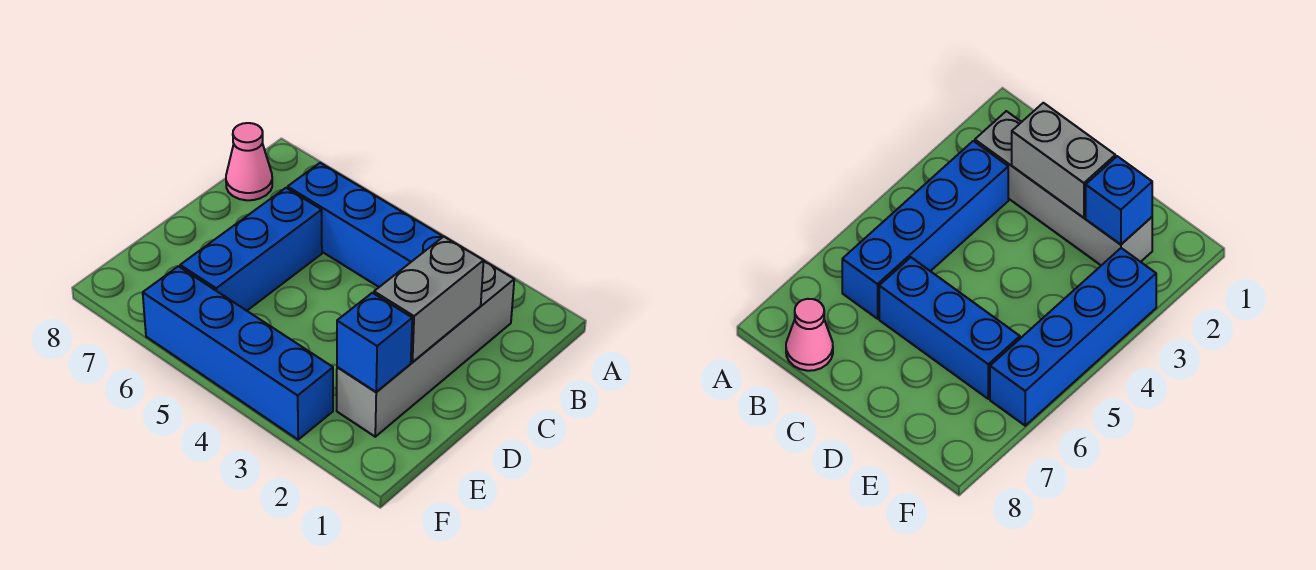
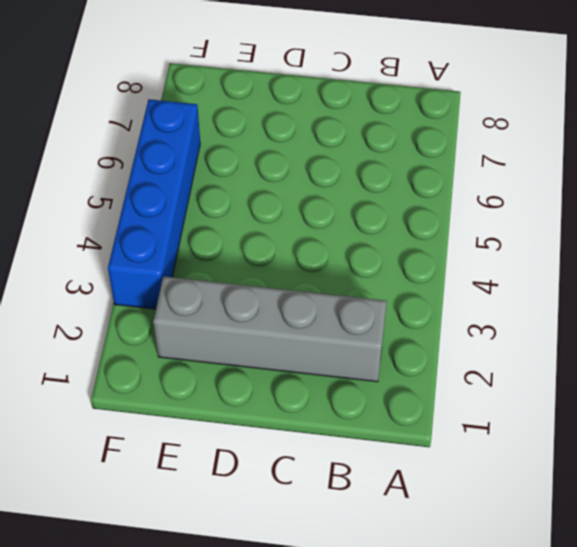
none -> blue brick B3:B6 level 1
none -> pink cone B8 level 1

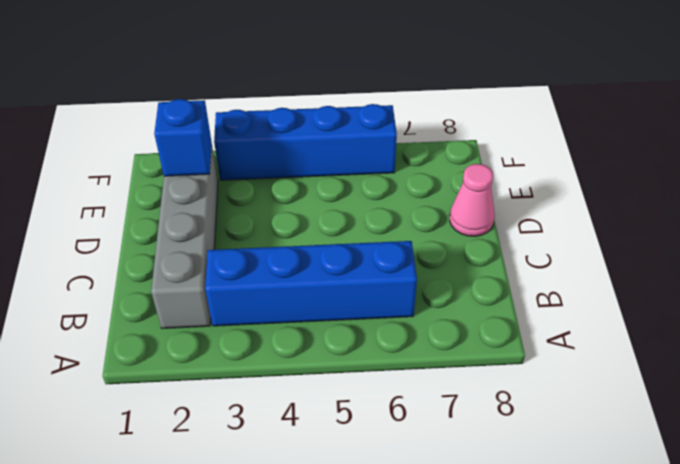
pink cone D8 level 1 -> pink cone B8 level 1
none -> blue brick C6:E6 level 1
none -> grey brick C2:D2 level 2

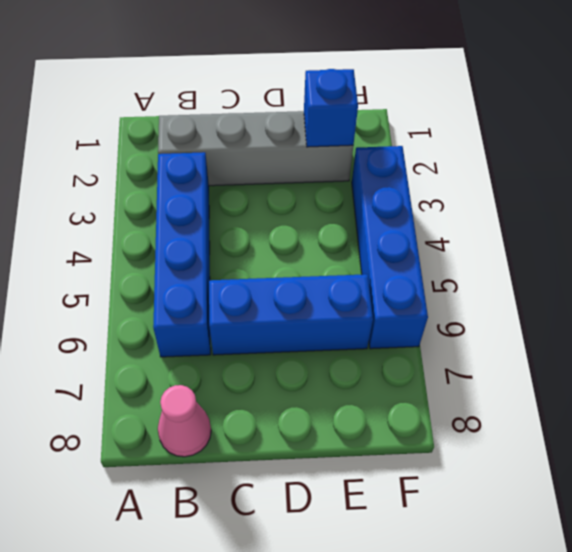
none -> grey brick C2:D2 level 2

